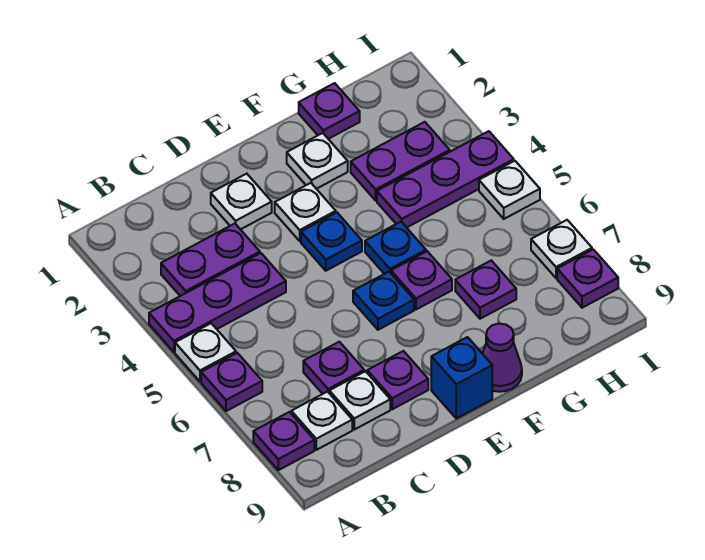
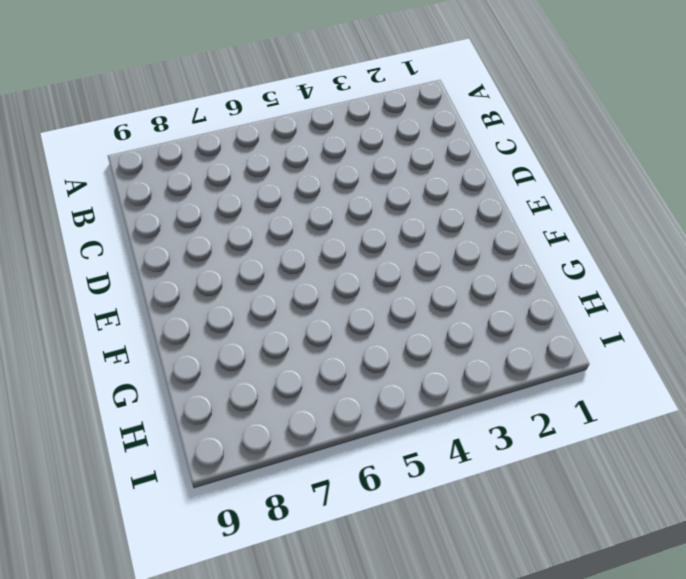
none -> purple plate A4:C4 level 1
none -> white plate A5 level 1
none -> purple plate A6 level 1

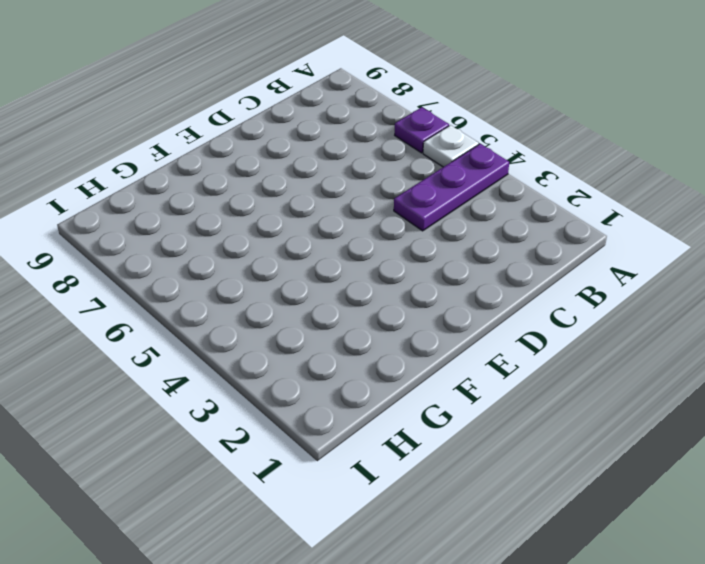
none -> purple plate A8 level 1
none -> purple plate B3:C3 level 1
none -> white plate B8 level 1

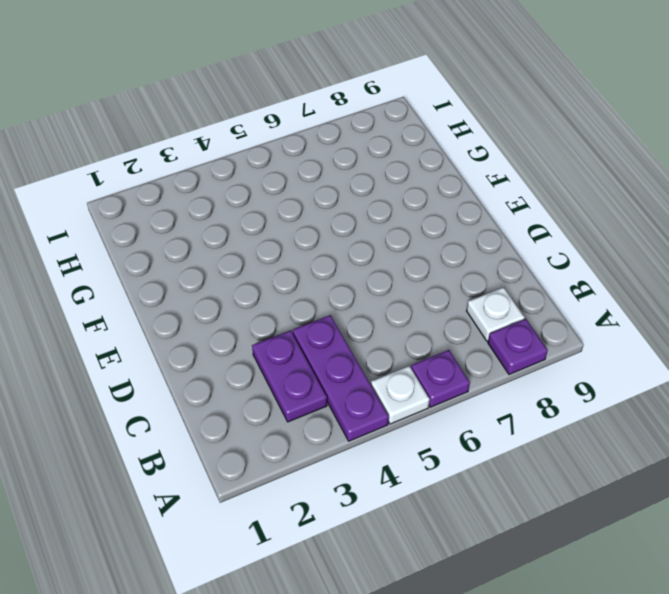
none -> purple plate C7 level 1
none -> white plate C8 level 1
none -> white plate D2 level 1

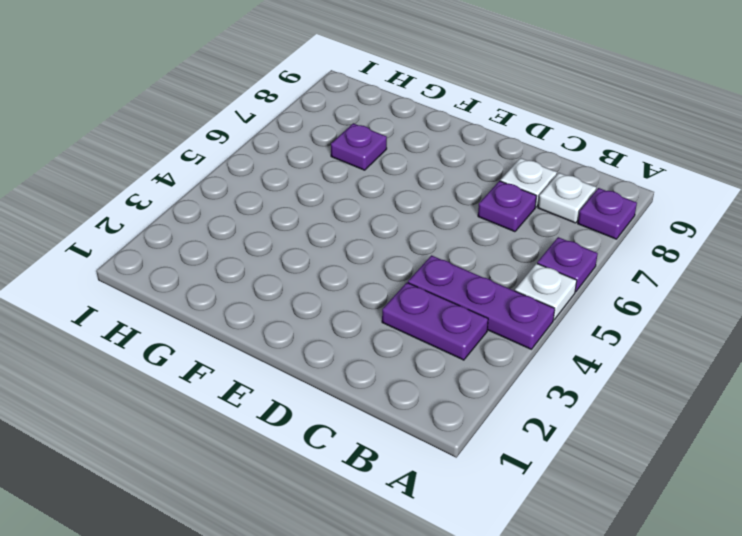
none -> white plate D2 level 1
none -> purple plate D8 level 1
none -> white plate E3 level 1

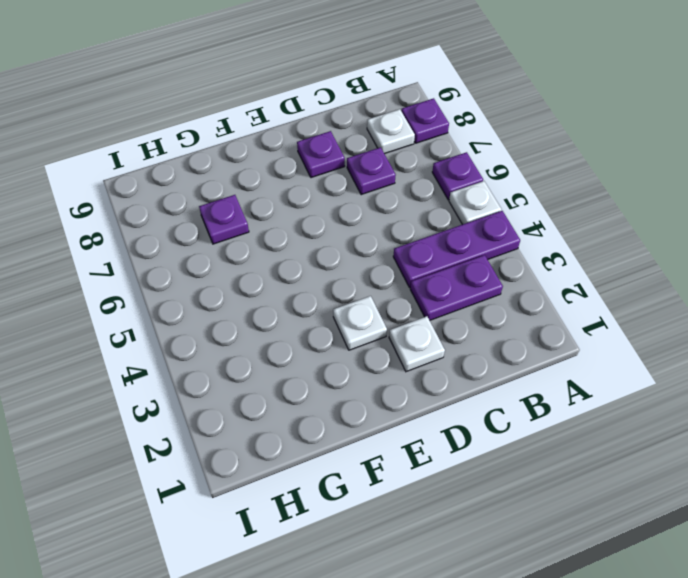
none -> white plate C8 level 1
none -> blue plate E4 level 1
none -> blue plate E6 level 1

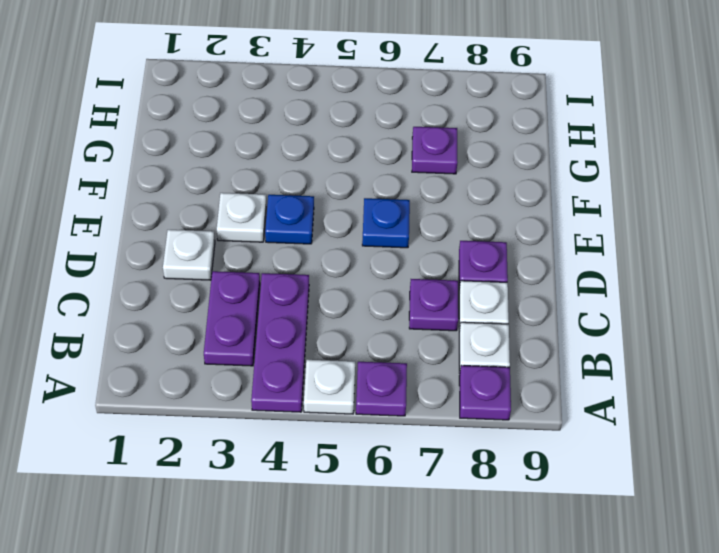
none -> blue brick E9 level 1
none -> white plate F2 level 1
none -> blue plate F5 level 1

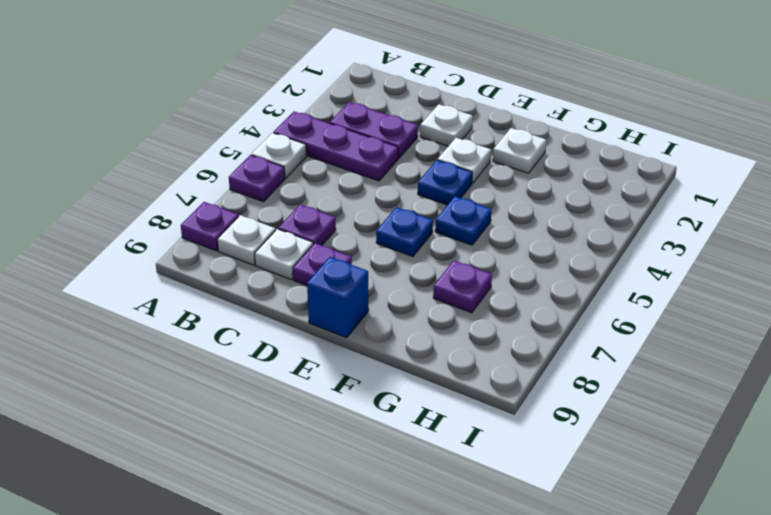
none -> purple plate F6 level 1
none -> purple cone F9 level 1
none -> purple plate G1 level 1

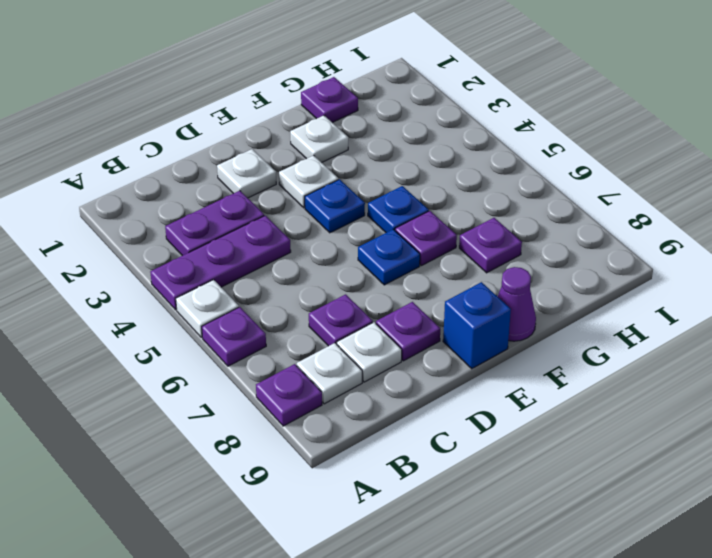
none -> purple plate G3:H3 level 1
none -> purple plate G4:I4 level 1
none -> white plate I5 level 1

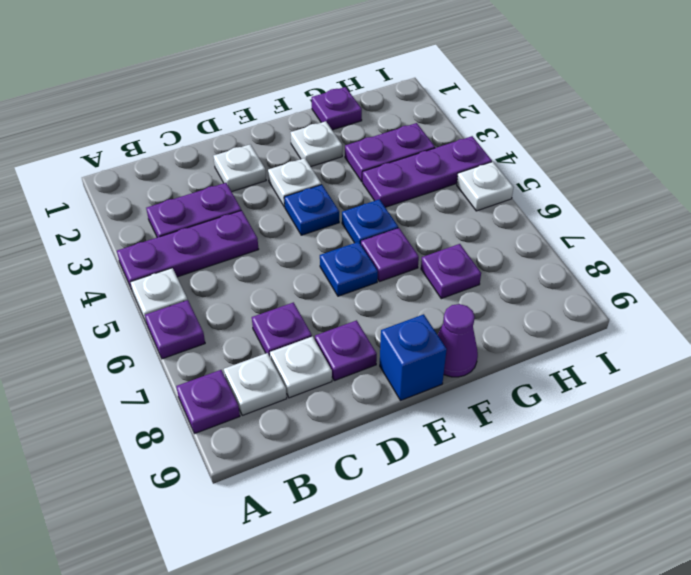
none -> white plate I7 level 1
none -> purple plate I8 level 1

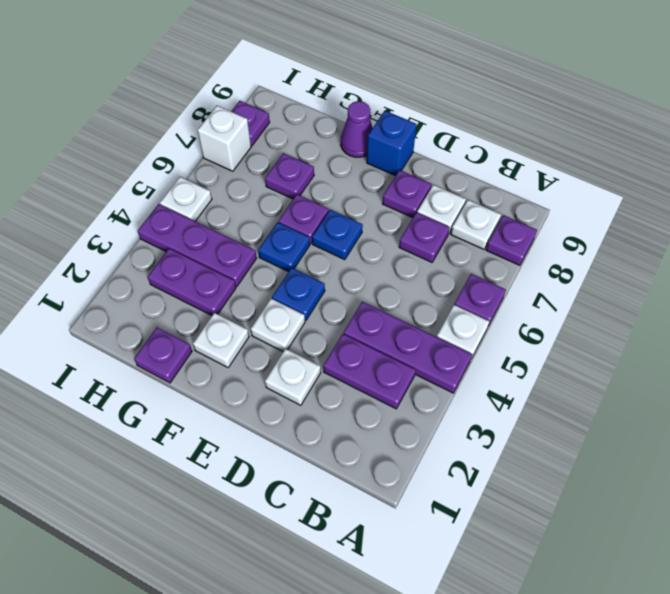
white brick I7 level 1 -> white plate I7 level 1

